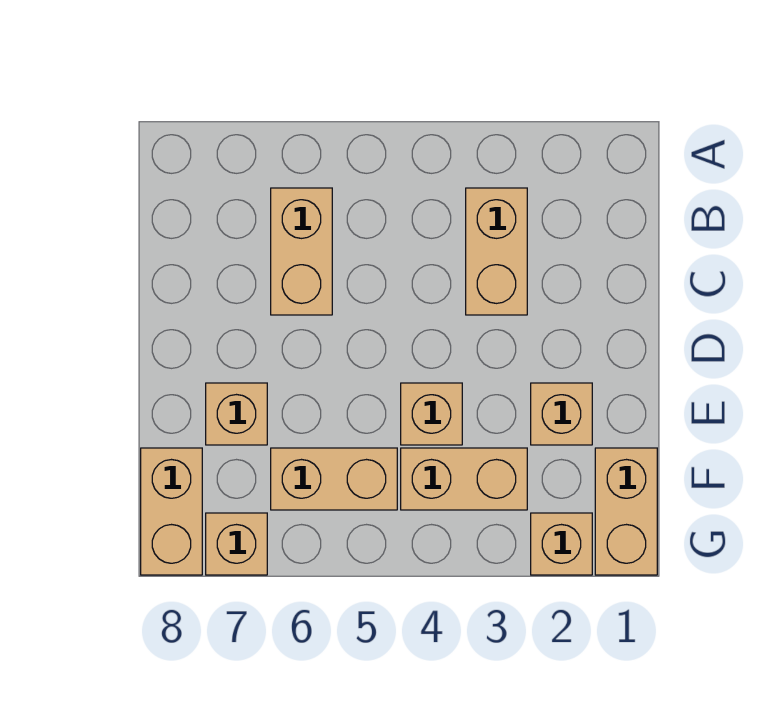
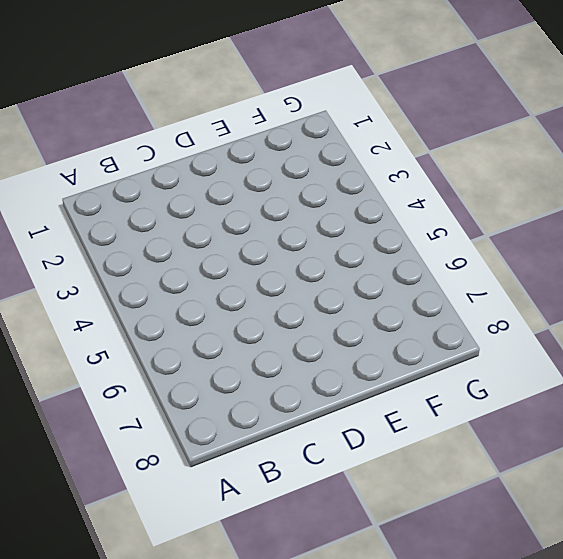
none -> tan brick B3:C3 level 1
none -> tan brick B6:C6 level 1

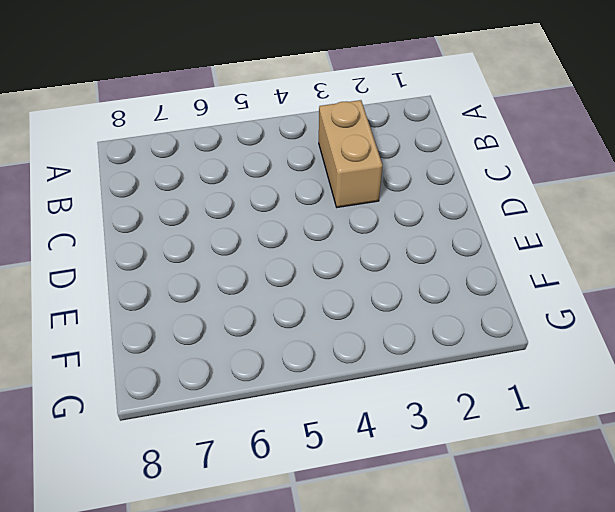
none -> tan brick B6:C6 level 1
none -> tan brick E2 level 1

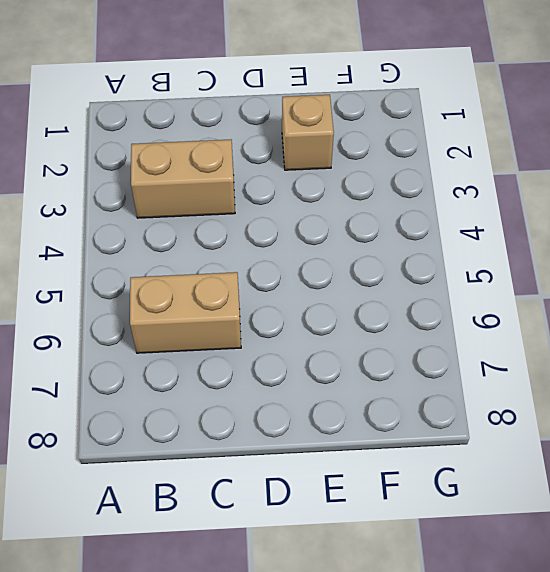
none -> tan brick E4 level 1
none -> tan brick E7 level 1

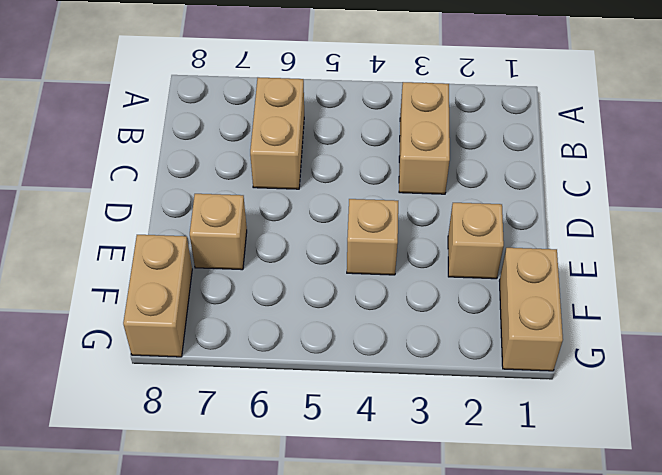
none -> tan brick F3:F4 level 1
none -> tan brick F5:F6 level 1

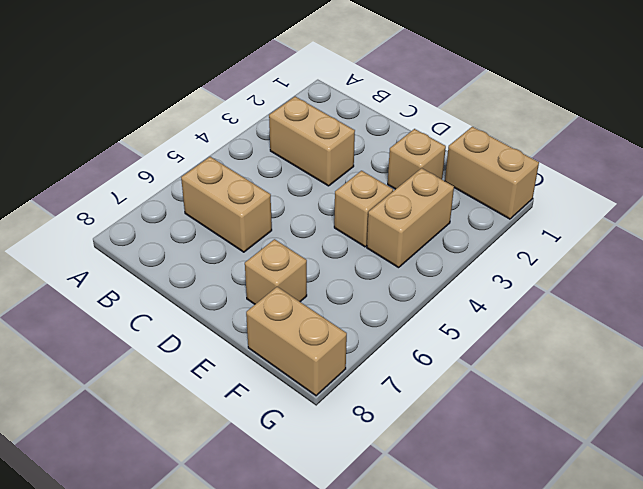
none -> tan brick F5:F6 level 1
none -> tan brick G2 level 1

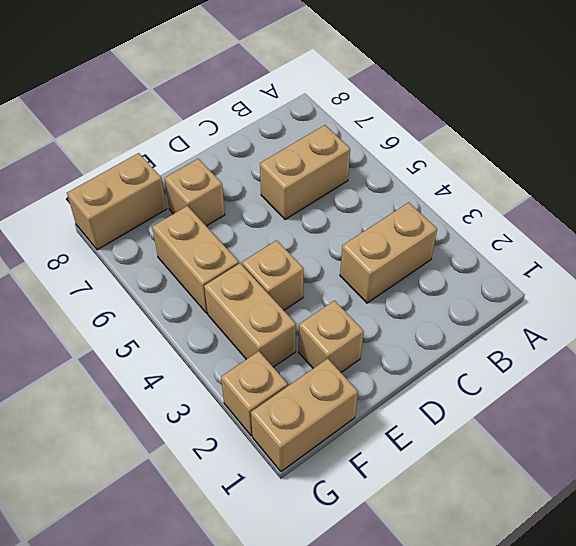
none -> tan brick G7 level 1

